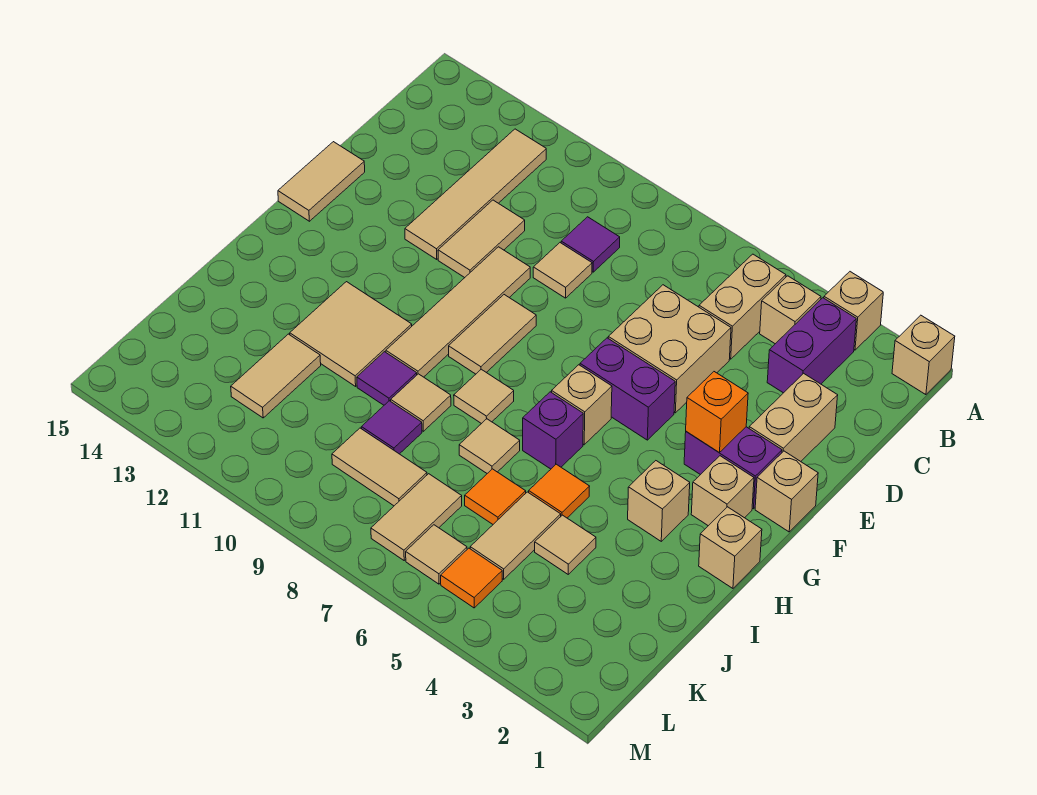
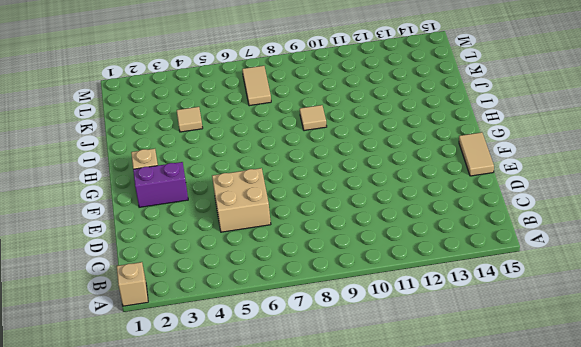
none -> tan brick A3 level 1
none -> purple brick B3:C3 level 1
none -> tan brick B4 level 1
none -> tan brick B5:C5 level 1

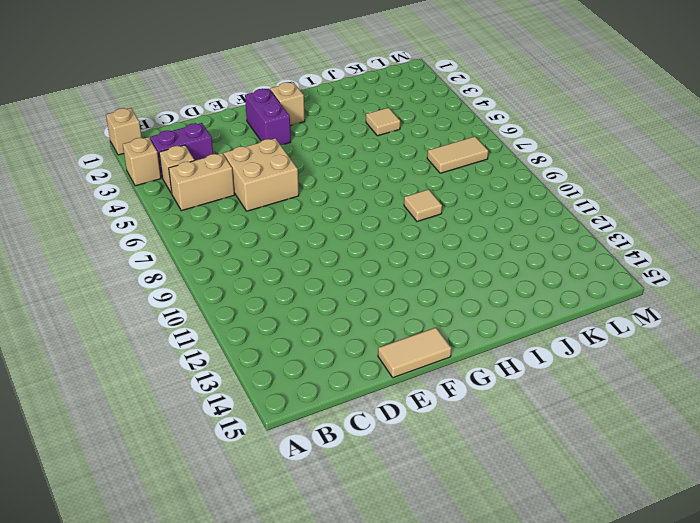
none -> tan tile B12:E12 level 1
none -> purple tile C9 level 1
none -> tan brick D2:E2 level 1
none -> tan tile D9 level 1

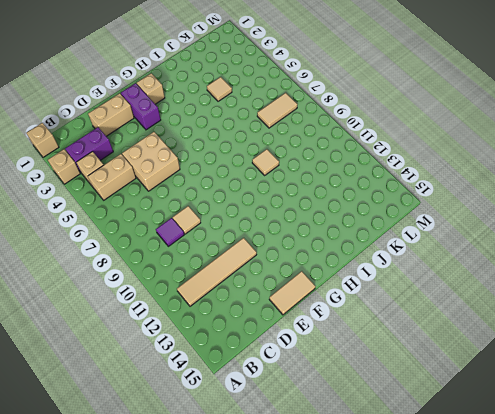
none -> tan tile D11:E11 level 1
none -> tan tile E10:H10 level 1
none -> tan brick F1 level 1
none -> purple brick F5:F6 level 1

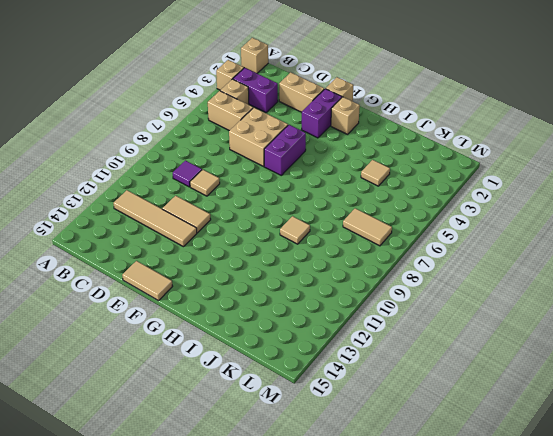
none -> tan tile E10:H10 level 1
none -> tan tile F9:G9 level 1
none -> tan brick G6 level 1
none -> tan brick H1 level 1

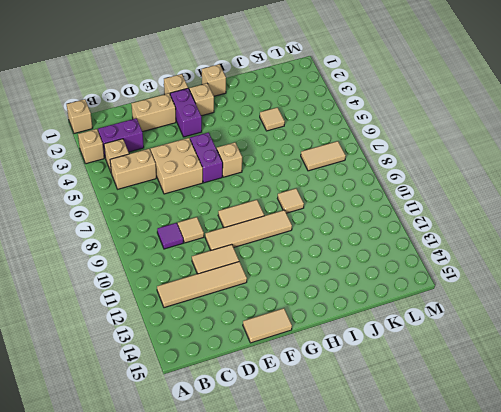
none -> tan brick H3 level 1
none -> purple brick H6 level 1
none -> tan tile H8 level 1
none -> tan tile H11:I12 level 1

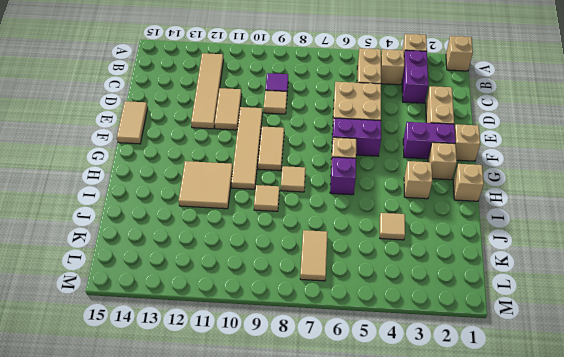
none -> orange tile I5 level 1
none -> tan tile I7 level 1
none -> purple tile I10 level 1
none -> tan tile J5:K5 level 1

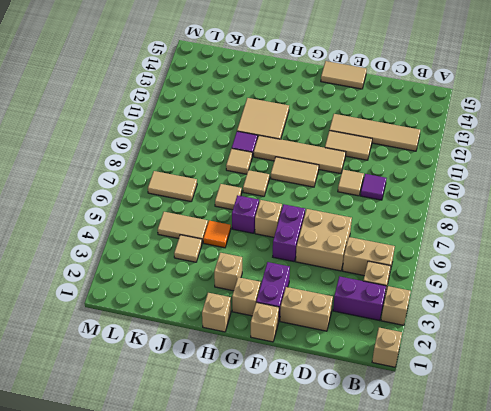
none -> orange tile J6 level 1
none -> purple tile J9 level 1
none -> tan tile J12:K12 level 1
none -> tan tile K8:K9 level 1

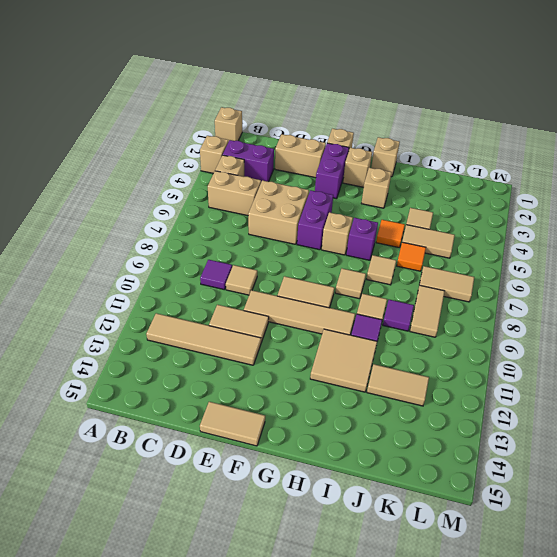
none -> orange tile L5 level 1
none -> tan tile L6 level 1
none -> orange brick F3 level 2

